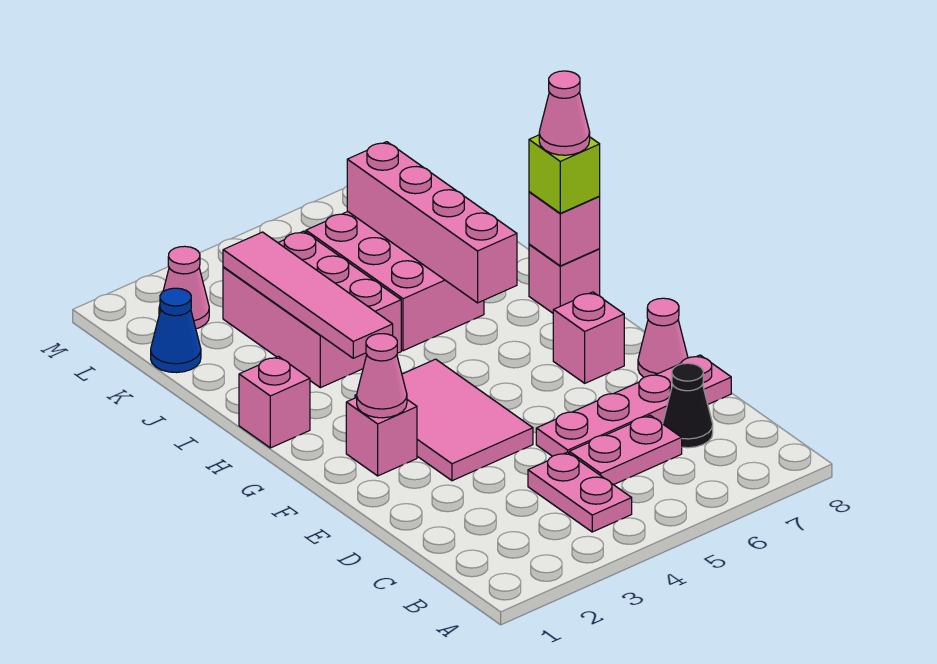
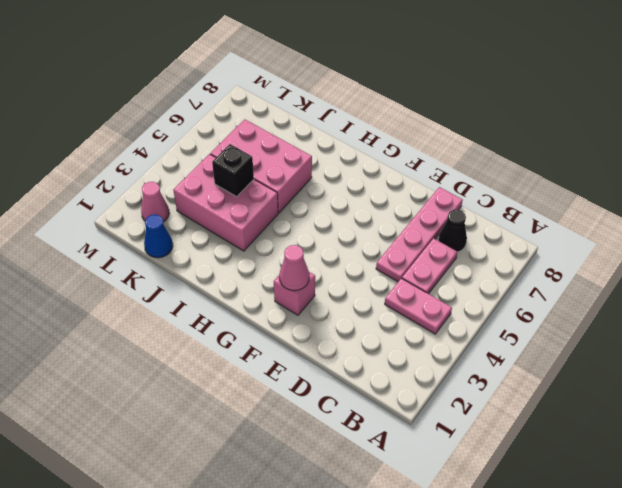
black brick J4 level 2 -> none
none -> pink tile E3:G4 level 1
none -> pink cone E8 level 1
none -> pink brick F7 level 1

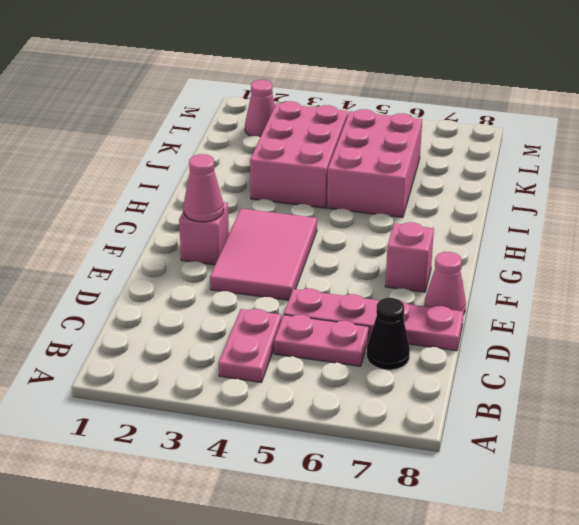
none -> pink brick H1 level 1
none -> pink brick H8 level 1
none -> blue cone K1 level 1

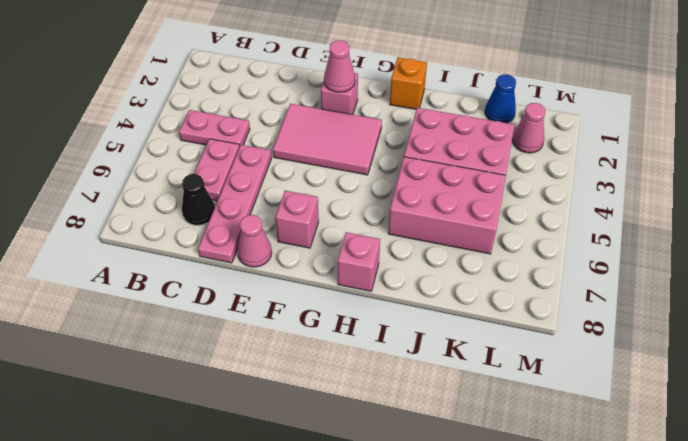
orange brick H1 level 1 -> pink brick H1 level 1
none -> pink tile H3:K3 level 2
none -> pink brick H6:K6 level 2
none -> pink brick H8 level 2

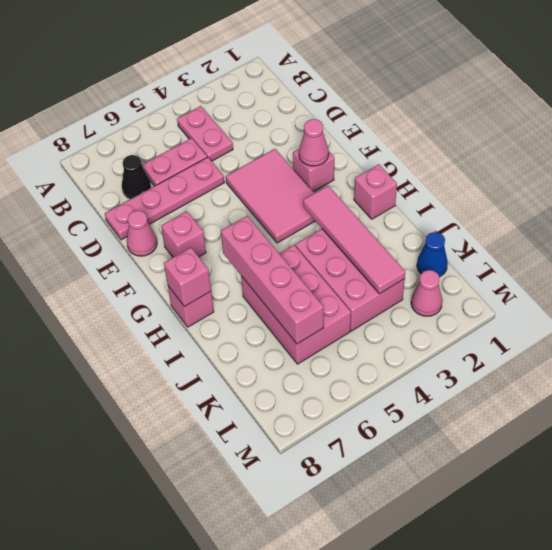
none -> lime brick H8 level 3
none -> pink cone H8 level 4

